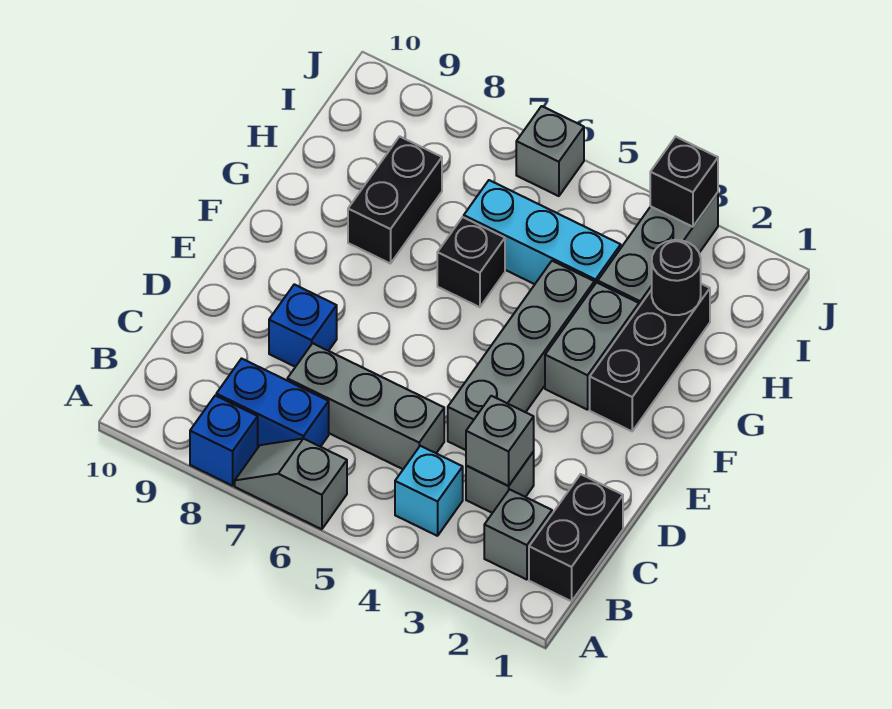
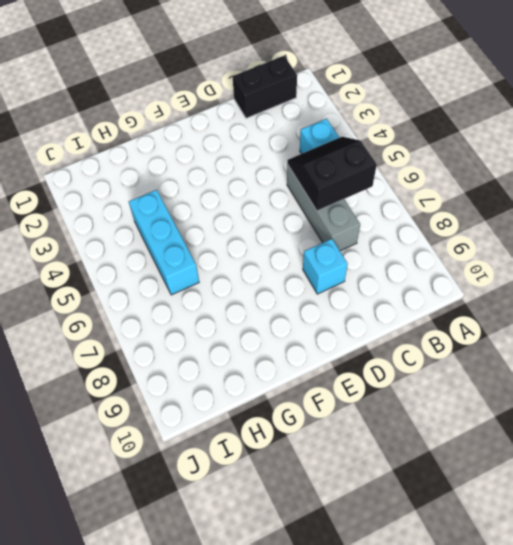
black slope B5:C6 level 2 top 6 -> none
cyan brick D8 level 1 -> blue brick D8 level 1
none -> grey slope A6:A7 level 1 top 6
none -> blue brick A8 level 1
none -> grey brick B2 level 1

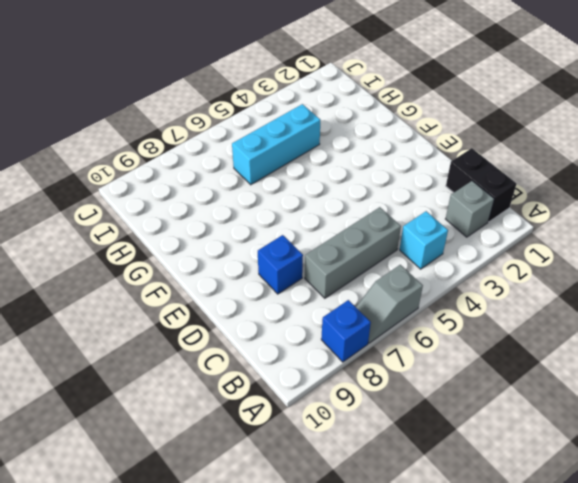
none -> blue brick B7:B8 level 1
none -> grey brick C3 level 1
none -> grey brick D4:G4 level 1

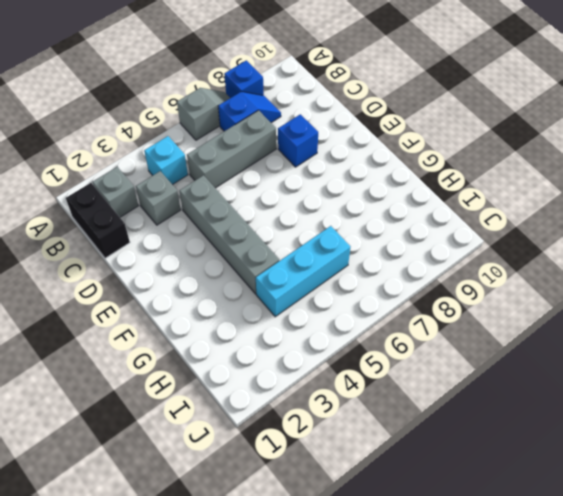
blue slope B7:B8 level 1 top 7 -> blue brick B7:B8 level 1
none -> black brick F2:H2 level 1
none -> grey brick F3:G3 level 1
none -> black brick G6 level 1

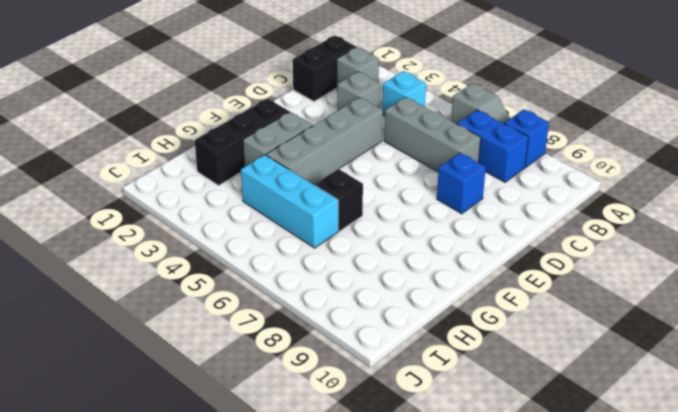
none -> black brick G8:H8 level 1
none -> grey brick H3:J3 level 1
none -> grey brick J6 level 1

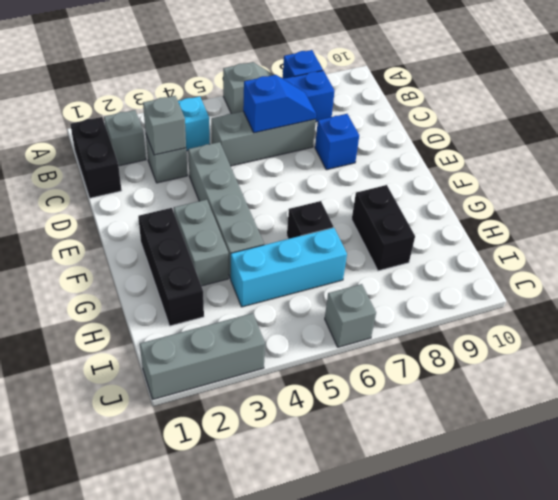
blue slope C6:C7 level 2 top 6 -> none
grey brick J1:J3 level 1 -> grey brick H3:J3 level 1
none -> black round brick H2 level 2
none -> black brick J3 level 2

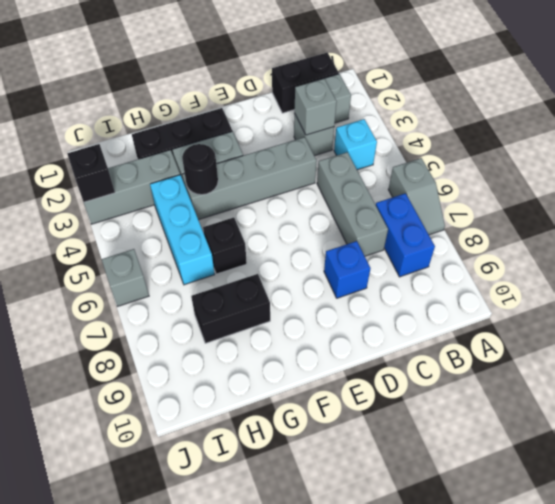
black round brick G4 level 2 -> black round brick H2 level 2
none -> blue brick A8 level 1

